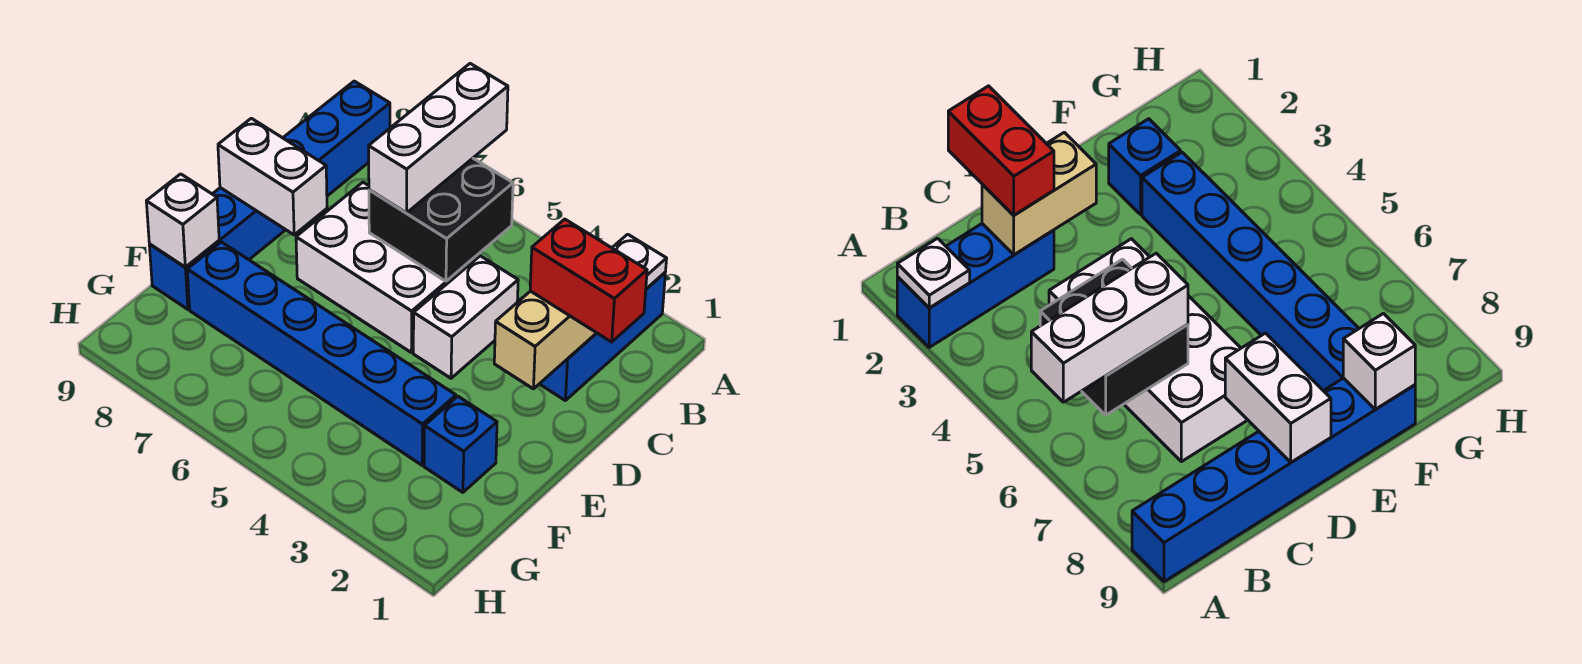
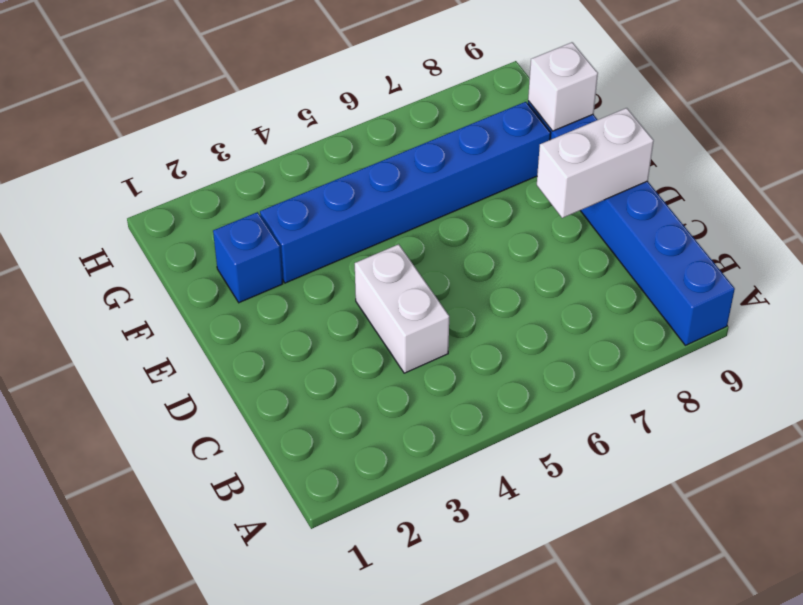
none -> blue brick A2:C2 level 1
none -> white brick C5:D7 level 1
none -> white plate A2 level 2

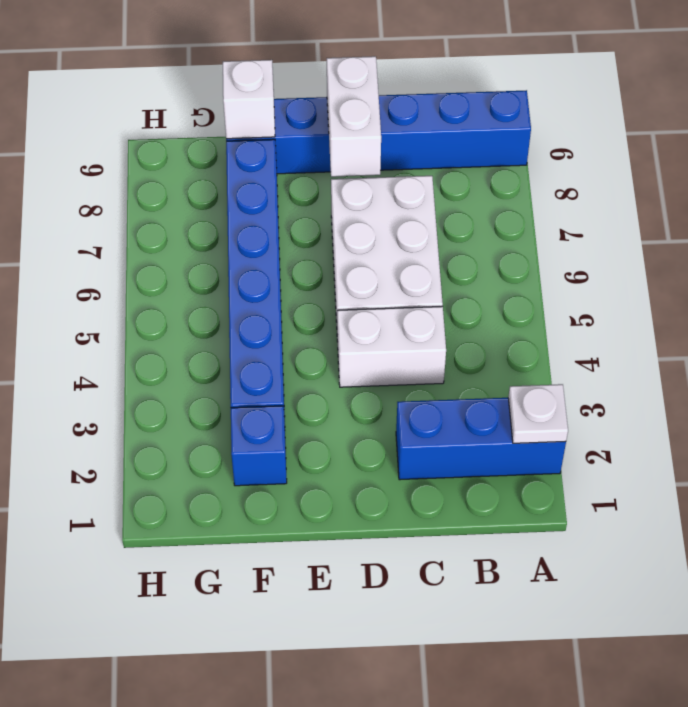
none -> black brick B5:C6 level 2
none -> tan brick C2:D2 level 2
none -> white brick A6:C6 level 3

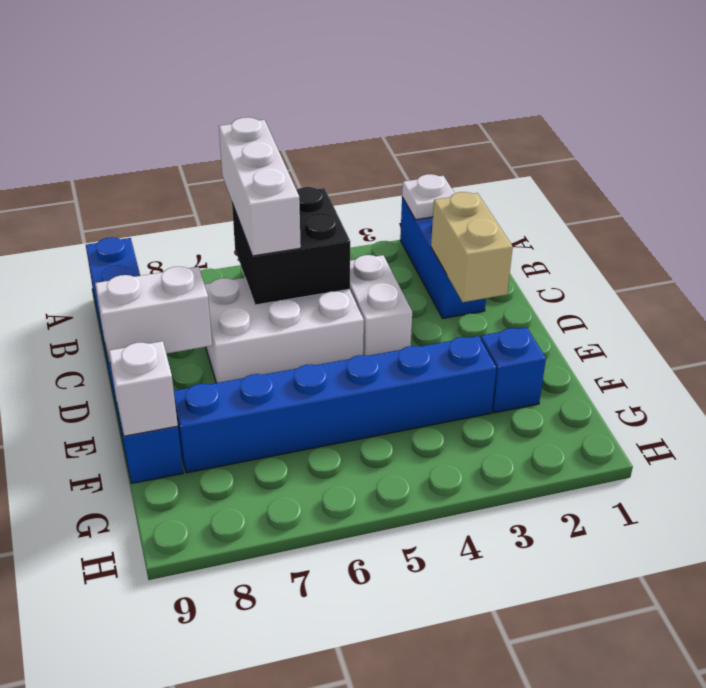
none -> red brick C1:C2 level 3

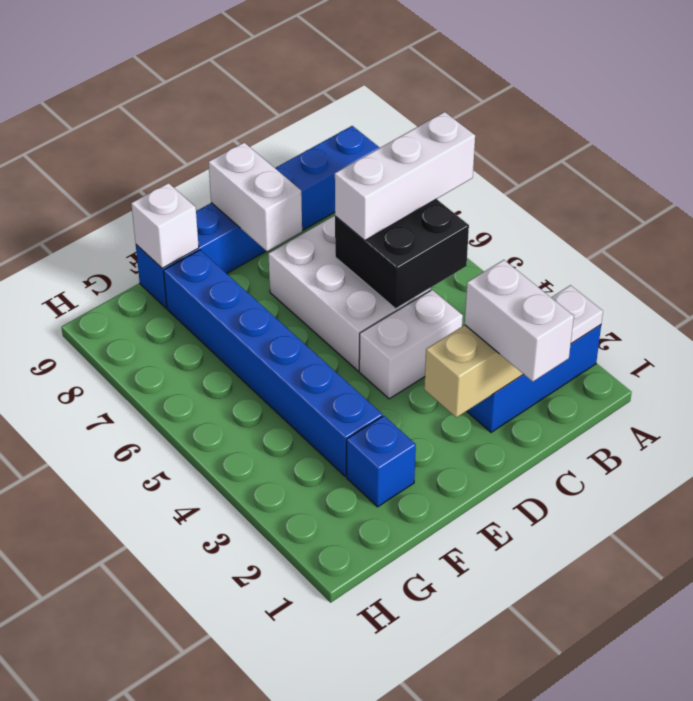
white brick C1:C2 level 3 -> red brick C1:C2 level 3

